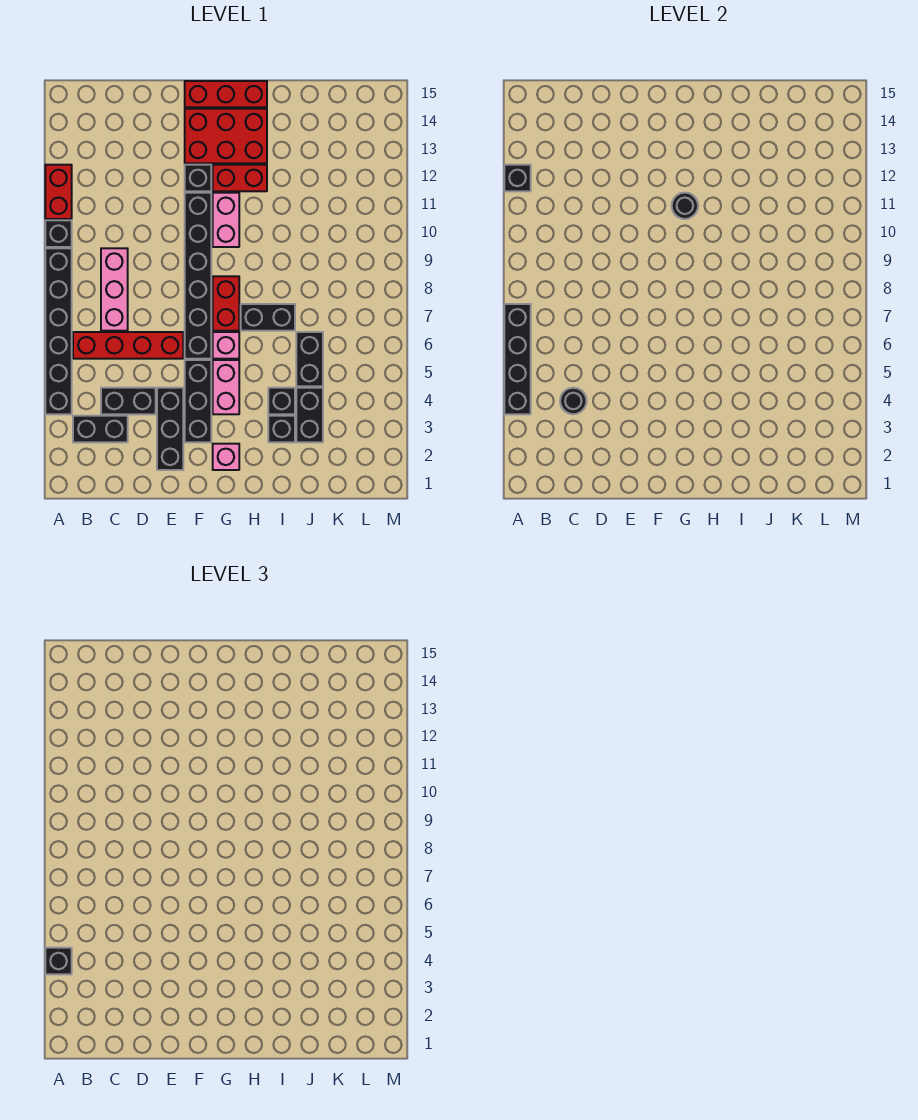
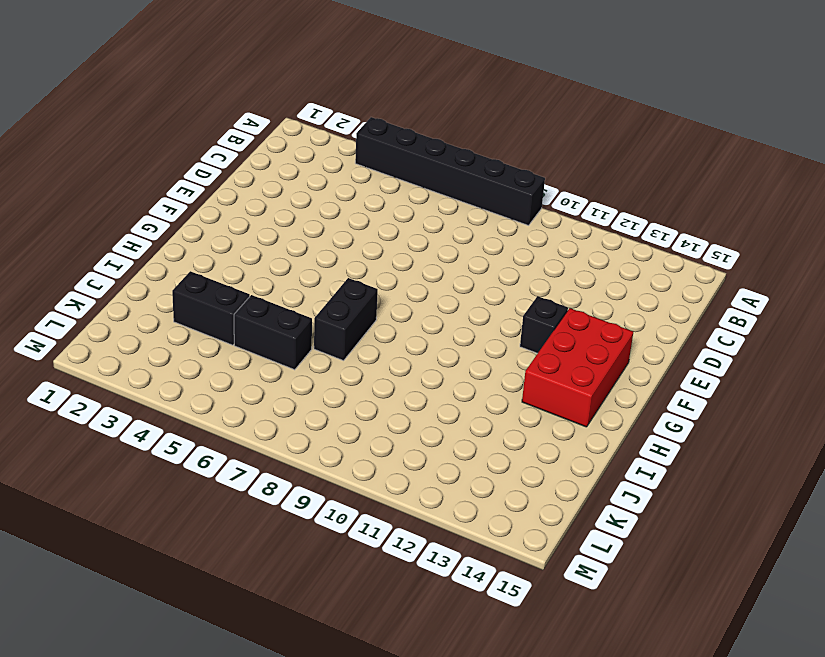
none -> black brick A10 level 1
none -> red brick A11:A12 level 1
none -> black brick B3:C3 level 1

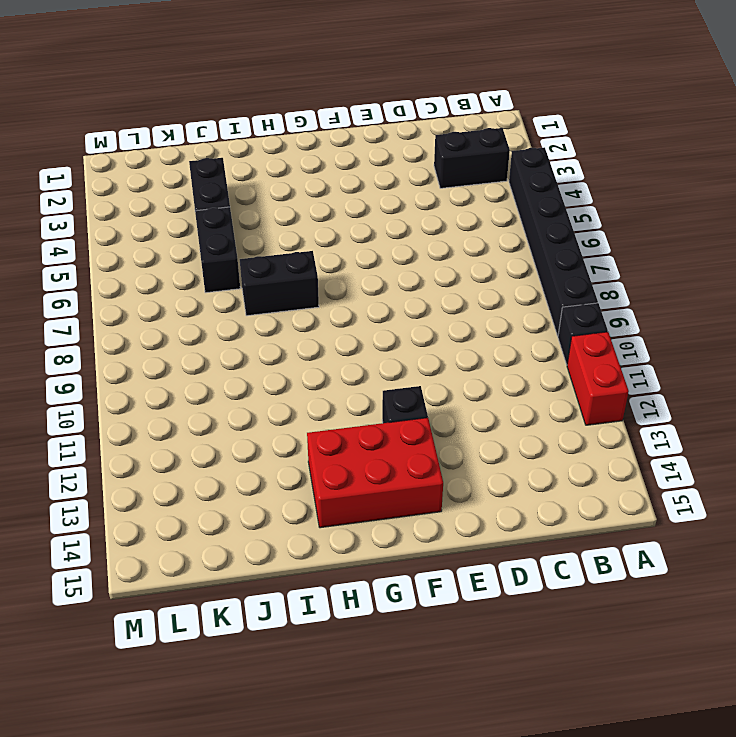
none -> red brick B6:E6 level 1
none -> black brick C4:D4 level 1
none -> pink brick C7:C9 level 1

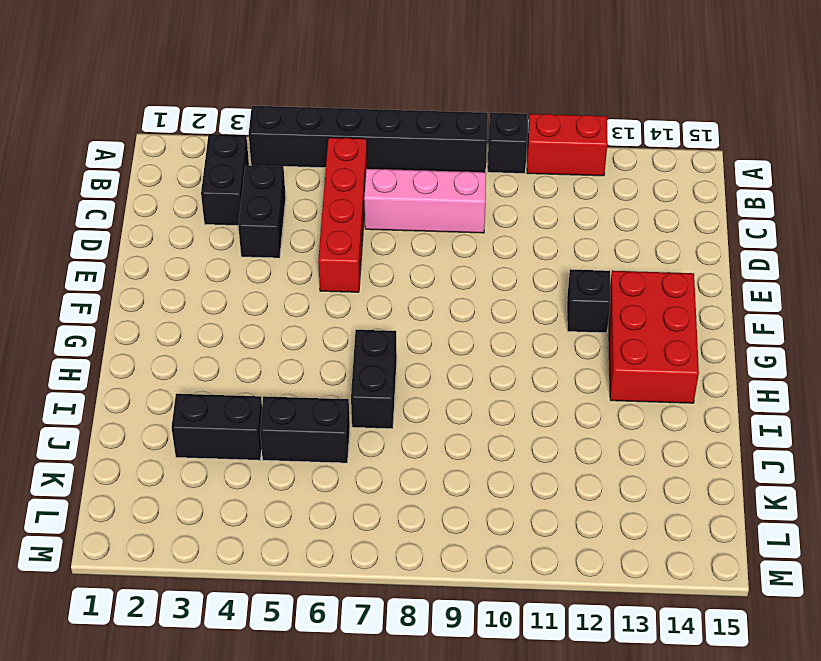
none -> black brick E2:E4 level 1
none -> black brick F3:F5 level 1
none -> black brick F6:F11 level 1

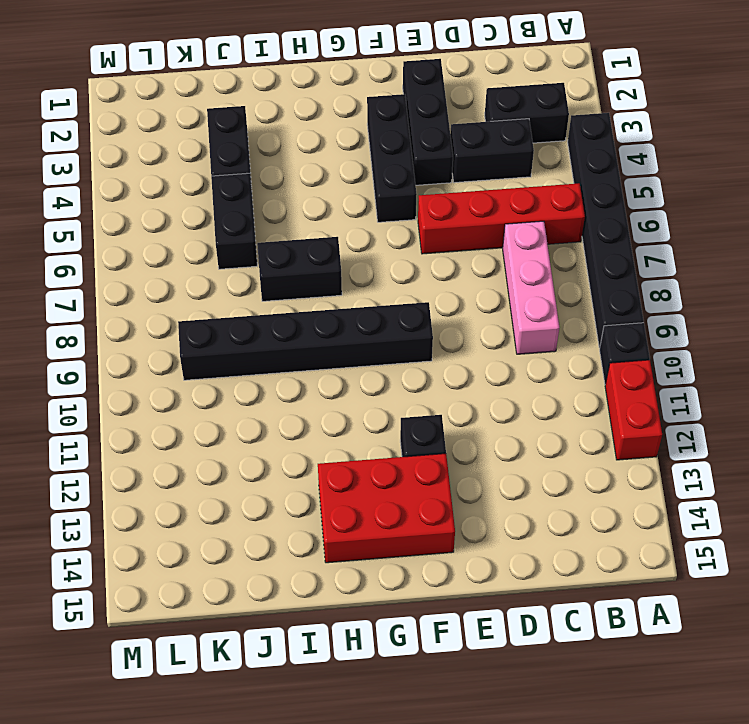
black brick F9:K9 level 1 -> black brick F6:F11 level 1
none -> red brick F15:H15 level 1
none -> pink brick G2 level 1
none -> pink brick G4:G5 level 1

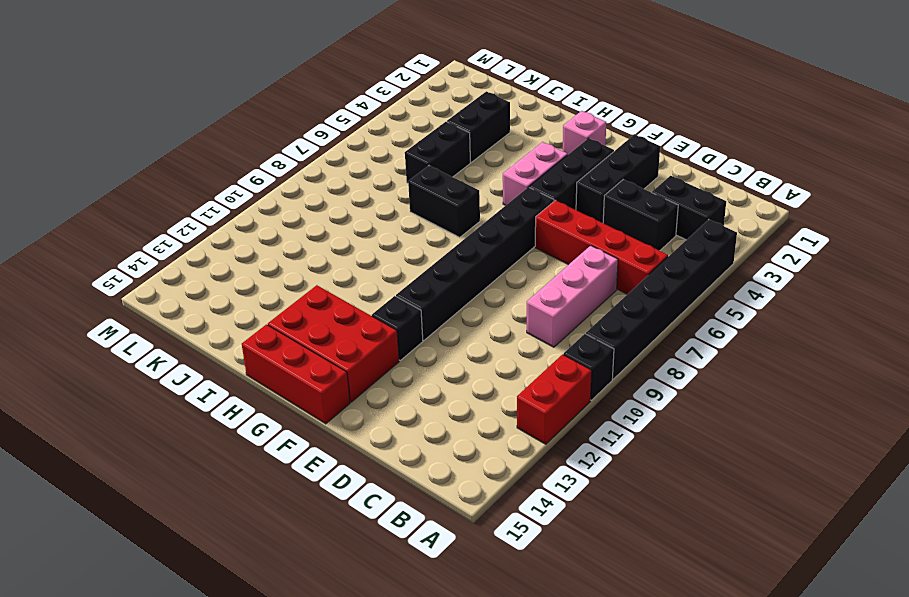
none -> pink brick G6 level 1
none -> red brick G7:G8 level 1
none -> pink brick G10:G11 level 1

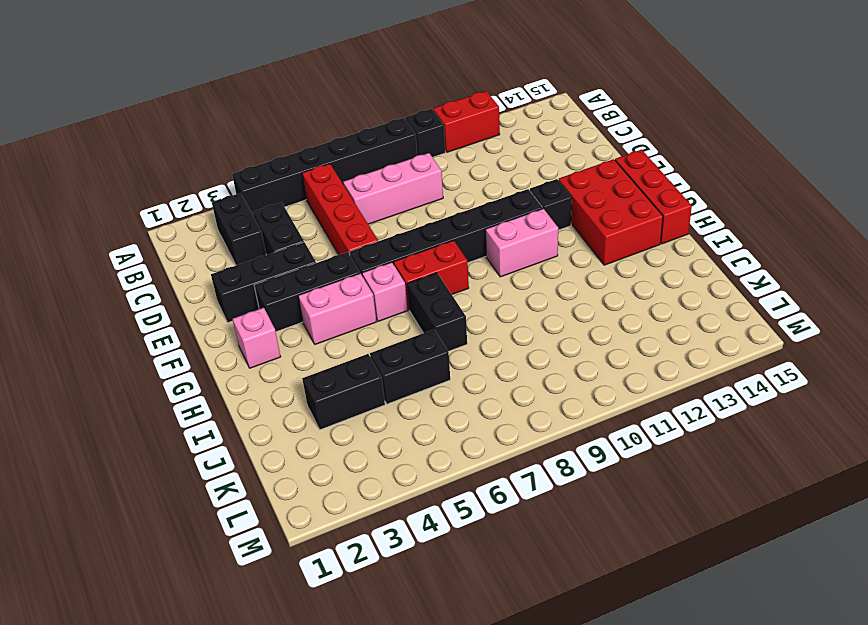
none -> red brick G12:H12 level 1
none -> black brick I3 level 1
none -> black brick I4 level 1

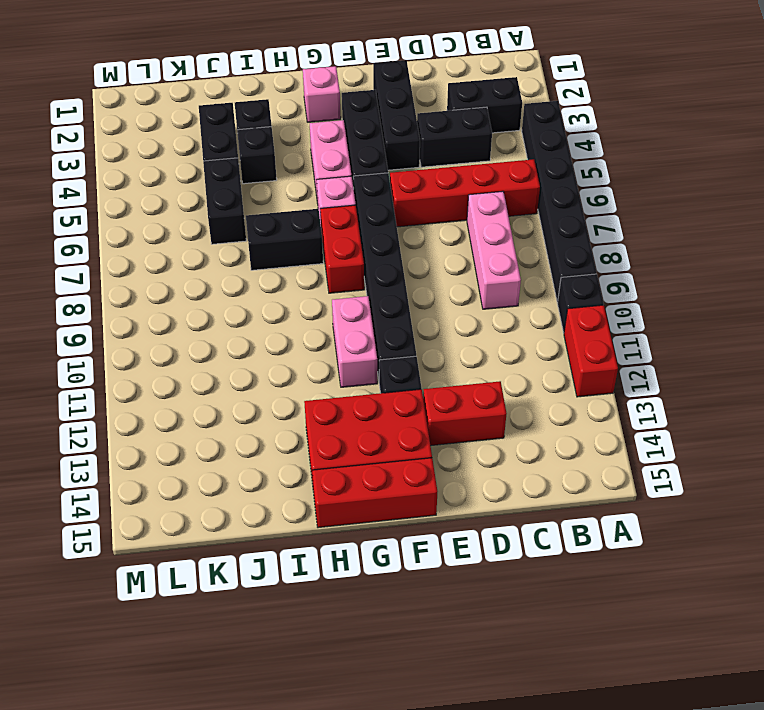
red brick D13:E13 level 1 -> red brick G12:H12 level 1
none -> black brick A4:A7 level 2
none -> black brick A12 level 2
none -> black round brick C4 level 2

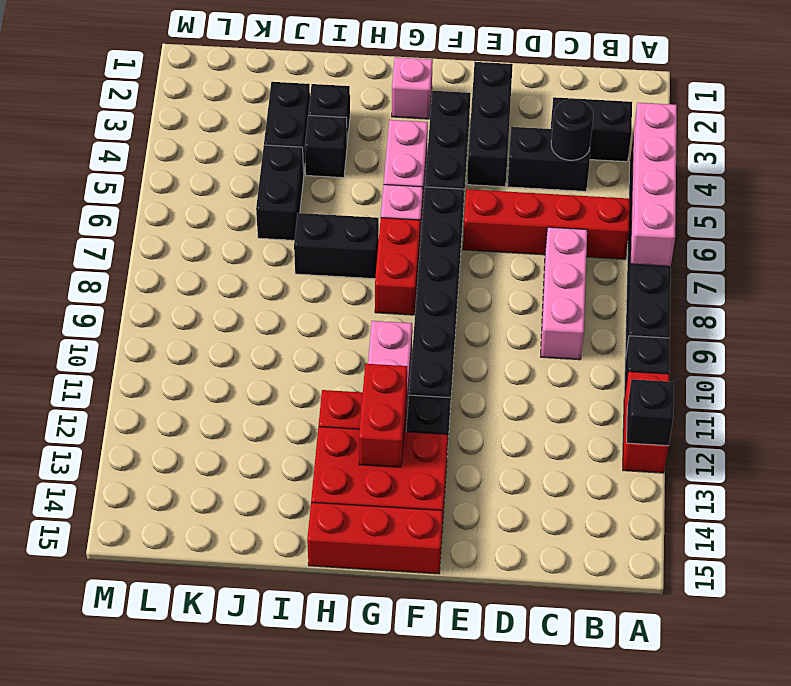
pink brick A4:A7 level 2 -> black brick A4:A7 level 2
red brick G12:G13 level 2 -> none
none -> black round brick G11 level 2
none -> black brick A4 level 3

